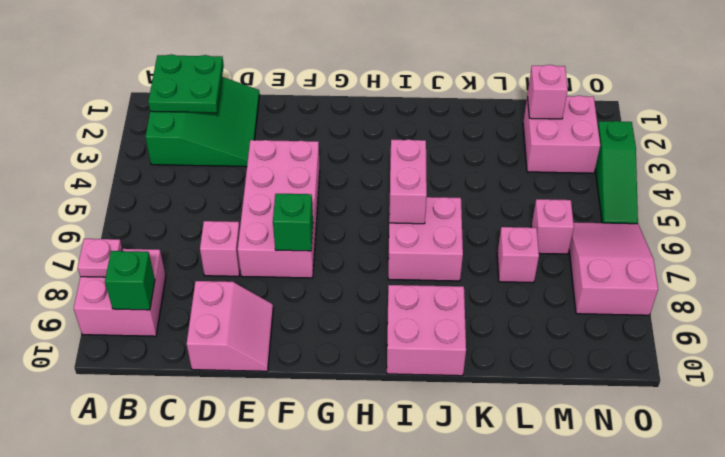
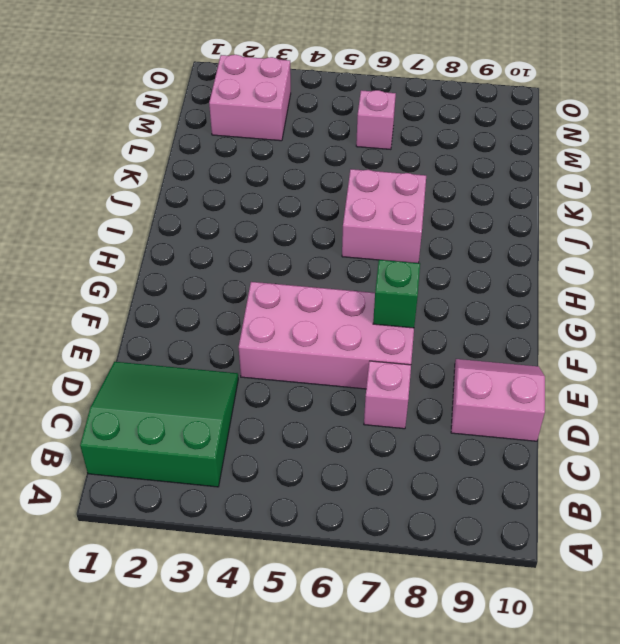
none -> pink brick A8:B9 level 1
none -> pink brick I9:J10 level 1
none -> pink brick L7 level 1

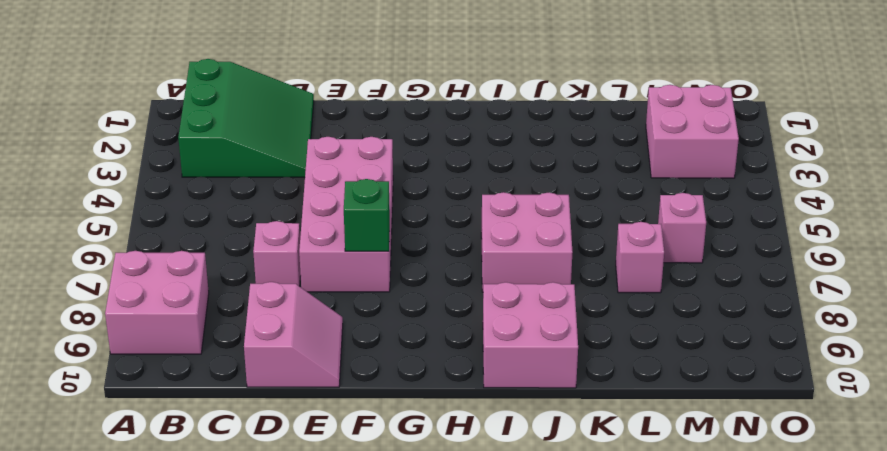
none -> pink slope N6:O8 level 1 top 8
none -> green slope O3:O5 level 1 top 3
none -> pink plate A8 level 2

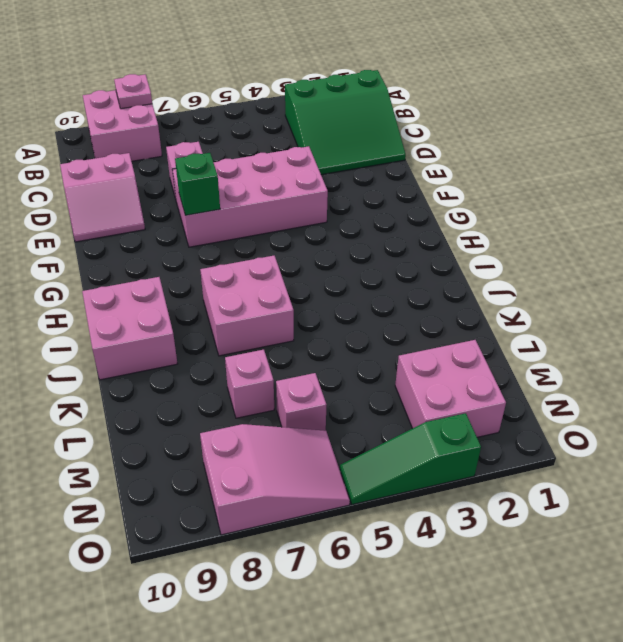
none -> green plate B1:C2 level 2
none -> green brick B9 level 2
none -> pink brick I5:I6 level 2

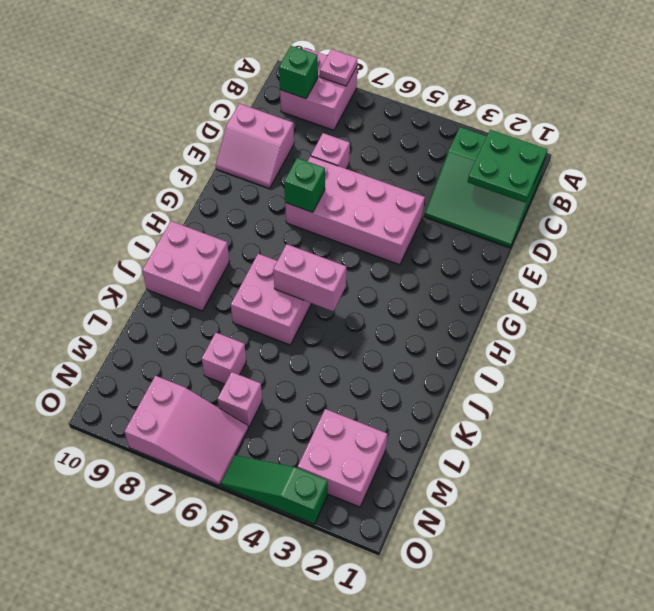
none -> pink brick M2 level 2

